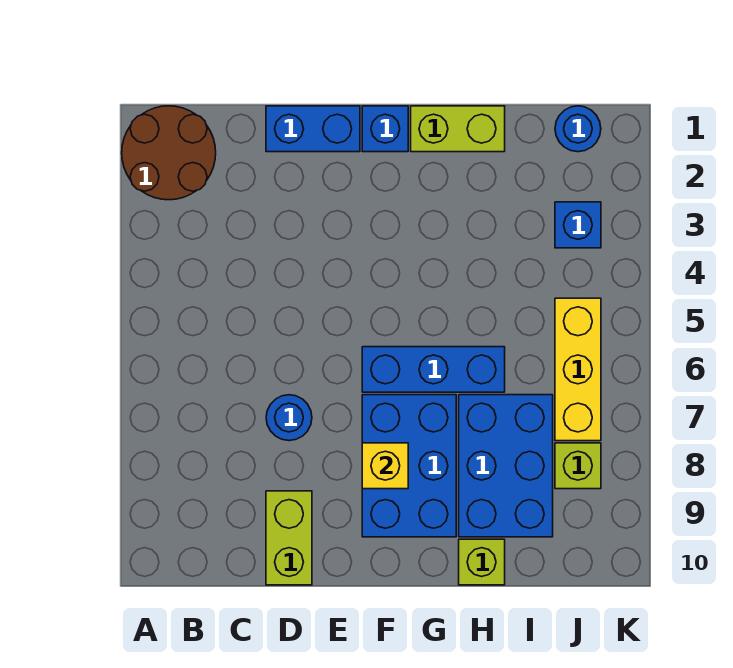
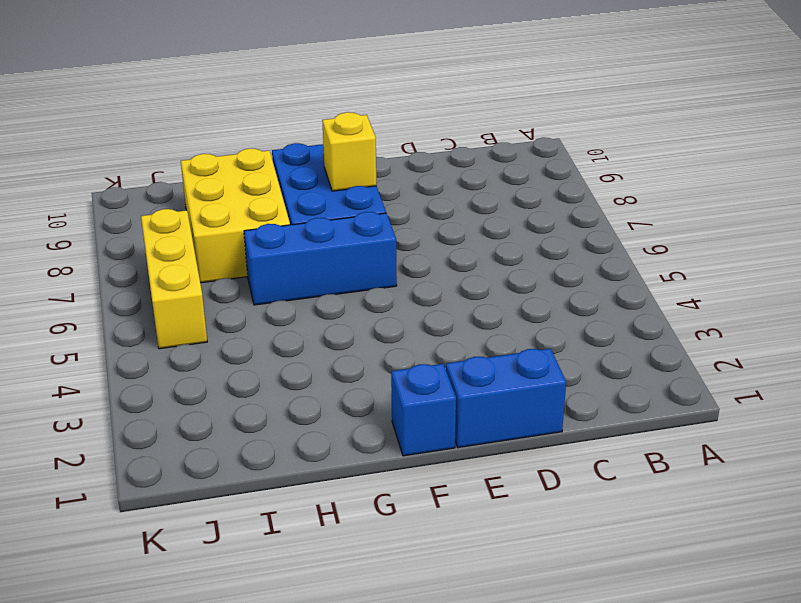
yellow brick H7:I9 level 1 -> blue brick H7:I9 level 1
none -> brown round brick A1:B2 level 1
none -> blue round brick D7 level 1
none -> lime brick D9:D10 level 1

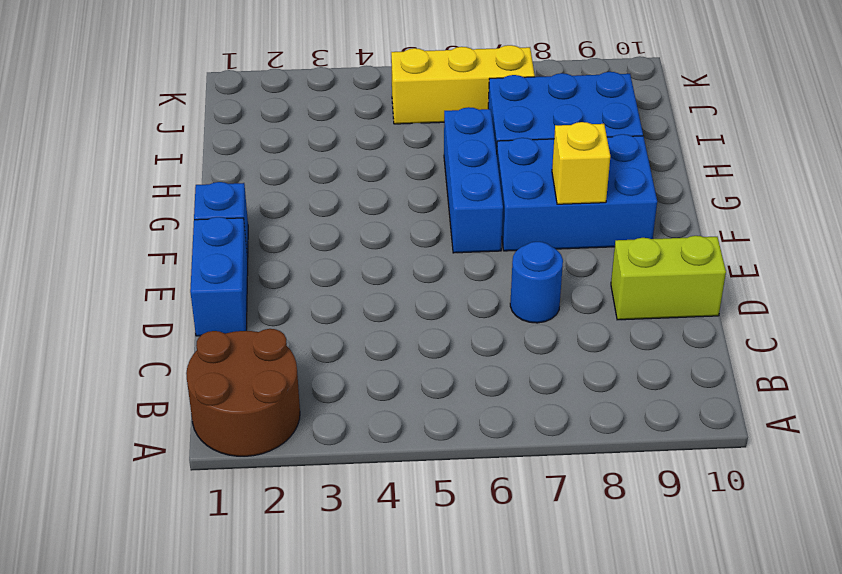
none -> lime brick G1:H1 level 1
none -> lime brick H10 level 1
none -> blue round brick J1 level 1

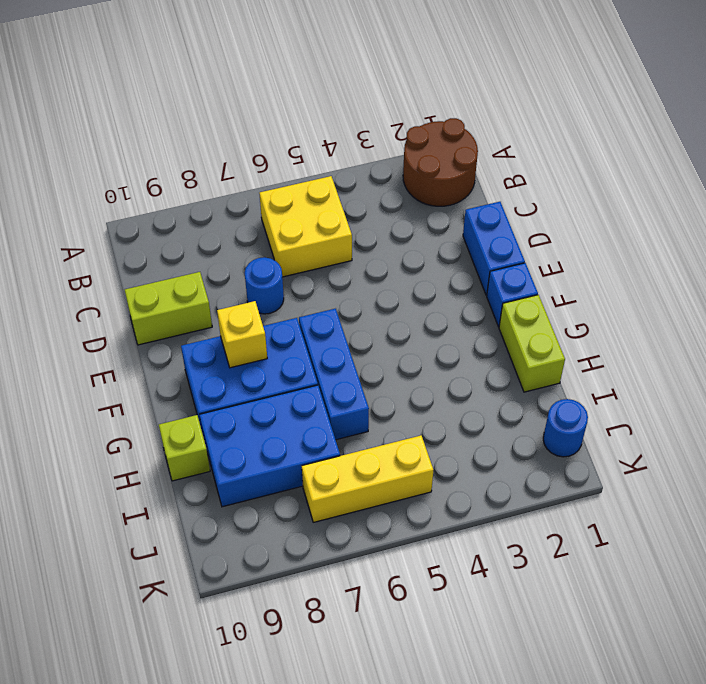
yellow brick B5:C6 level 1 -> none
none -> blue brick J3 level 1
none -> lime brick J8 level 1

